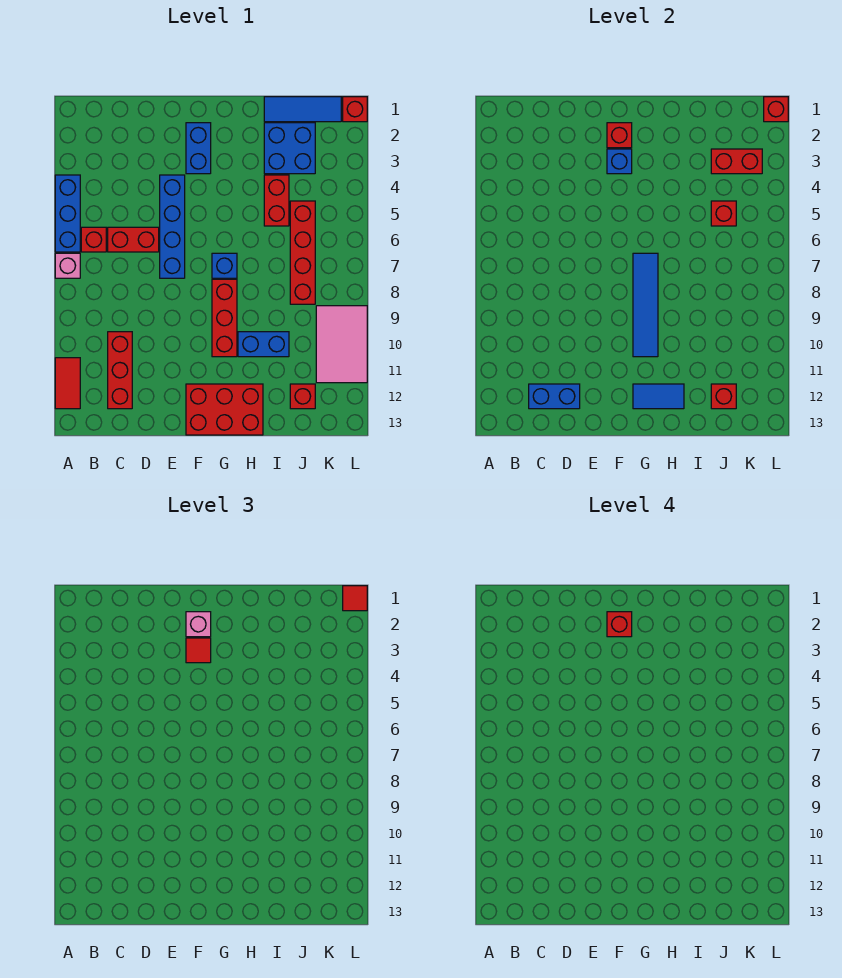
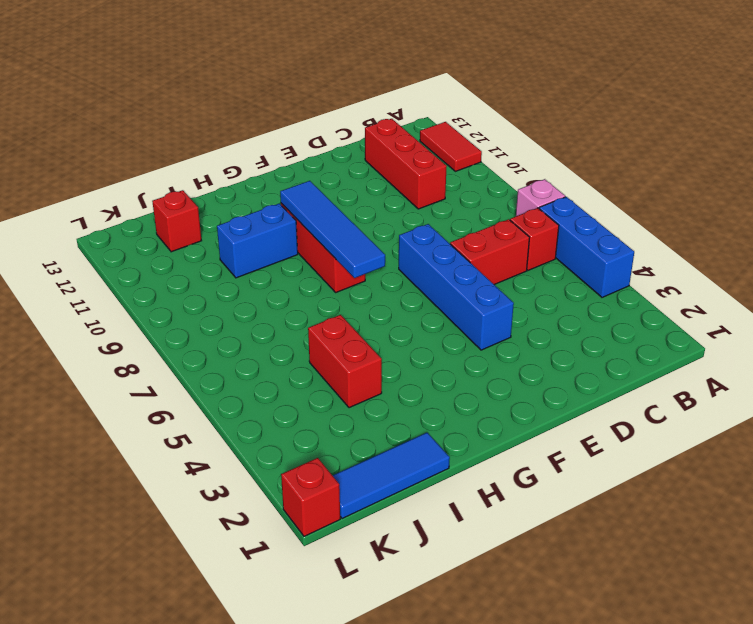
none -> blue brick F2:F3 level 1
none -> red brick F12:H13 level 1
none -> blue brick G7 level 1
none -> blue brick I2:J3 level 1

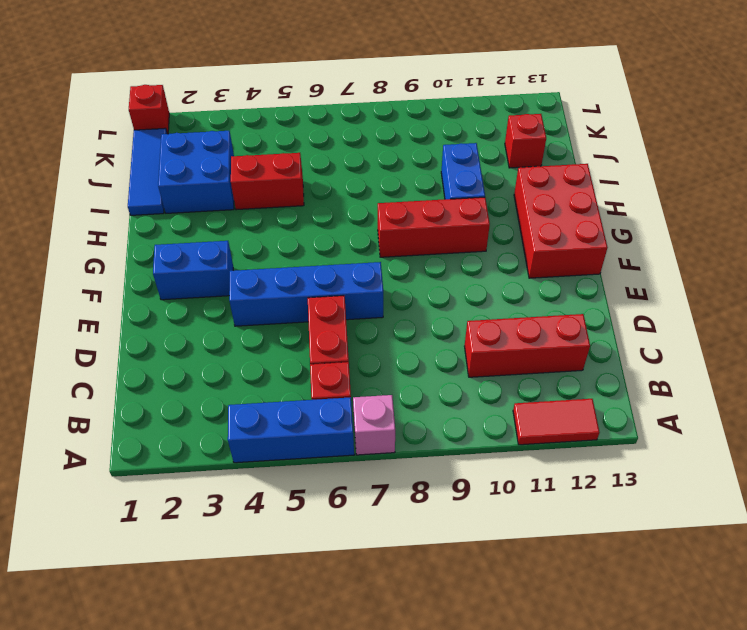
none -> blue brick G7 level 1
none -> red brick J5:J8 level 1
none -> pink tile K9:L11 level 1
none -> blue brick C12:D12 level 2

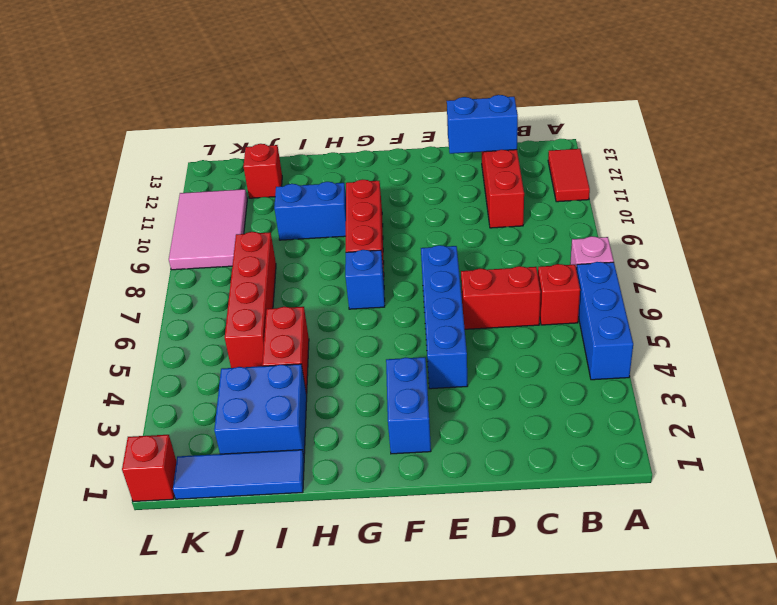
none -> red brick F12:H13 level 1
none -> red brick F2 level 2
none -> blue brick F3 level 2
none -> blue tile G7:G10 level 2

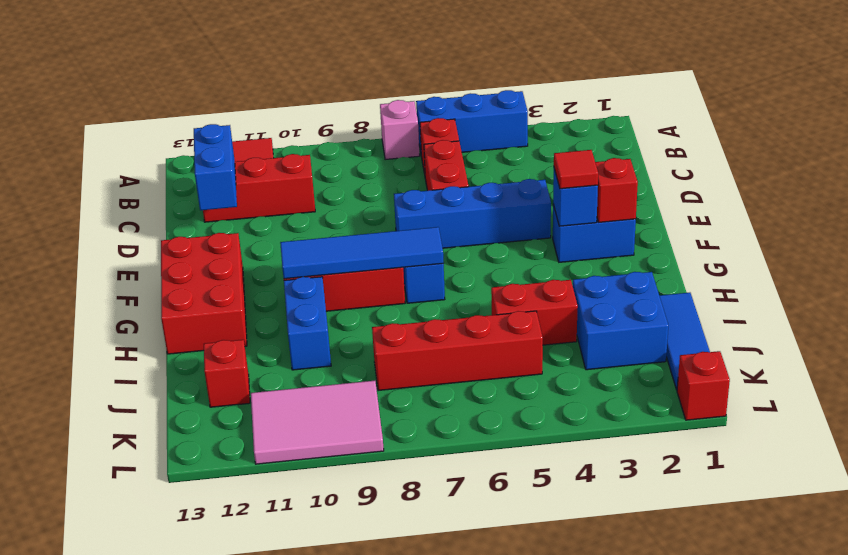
none -> blue tile G12:H12 level 2
none -> red brick J3:K3 level 2
none -> red brick J5 level 2
none -> red brick J12 level 2

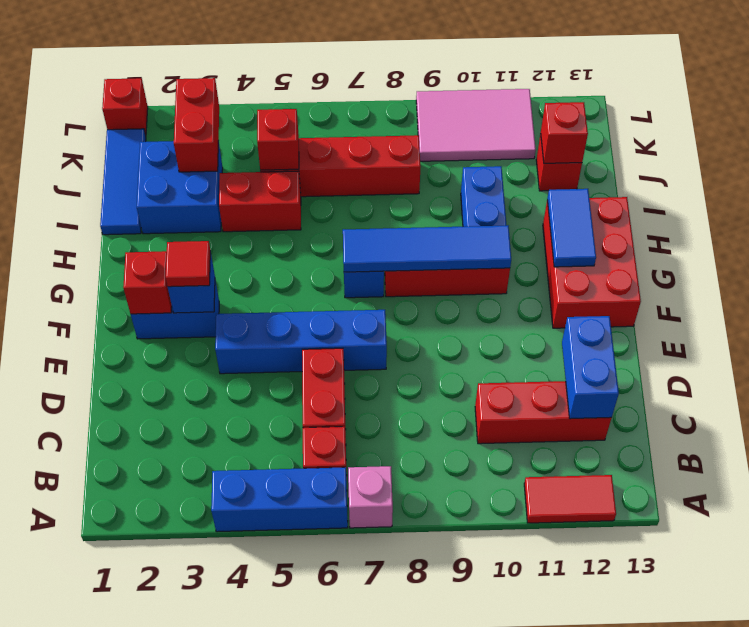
none -> red brick L1 level 2
none -> pink brick F2 level 3
none -> red tile L1 level 3
none -> red brick F2 level 4

